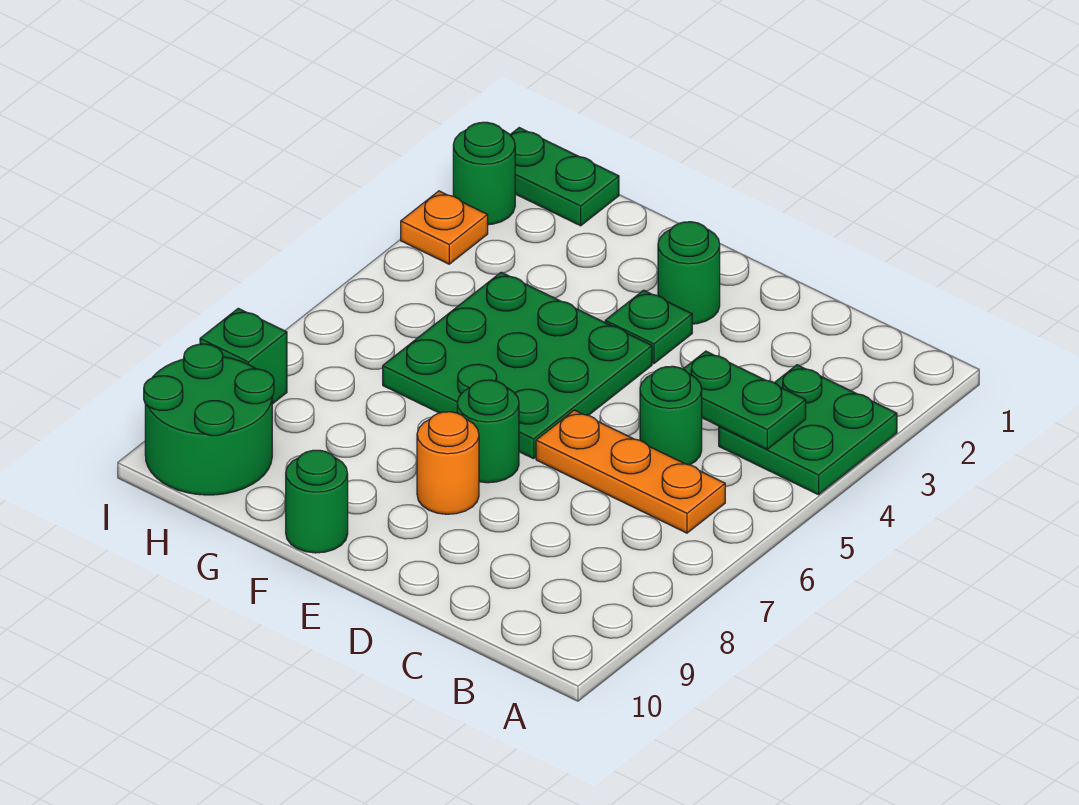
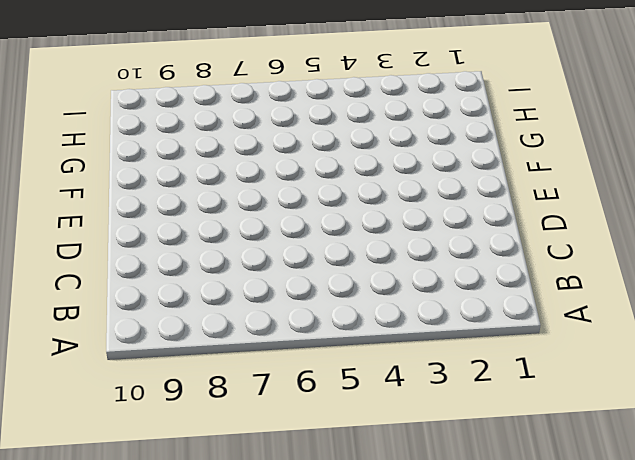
none -> green plate A3:B4 level 1
none -> orange plate B6:D6 level 1
none -> green round brick C5 level 1

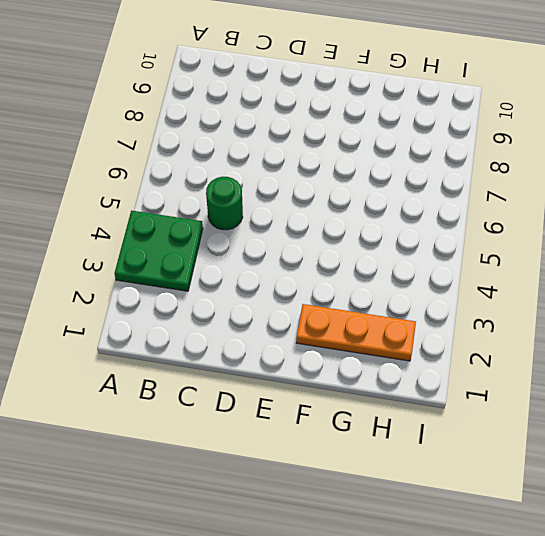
orange plate F2:H2 level 1 -> orange plate B6:D6 level 1
none -> green round brick E2 level 1
none -> green plate E3 level 1
none -> green plate E4:G6 level 1

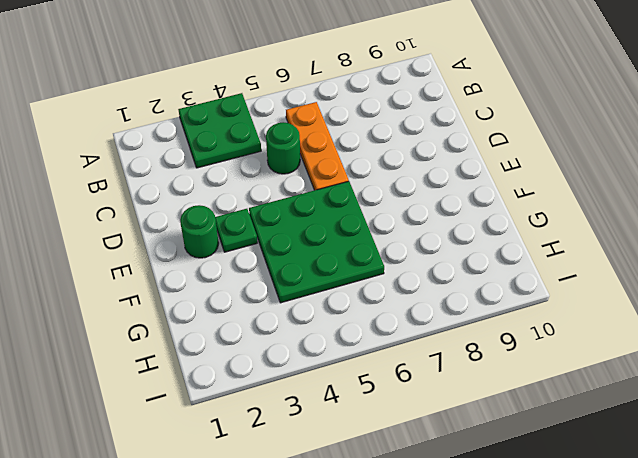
none -> green round brick E7 level 1
none -> orange round brick E8 level 1
none -> green round brick F10 level 1

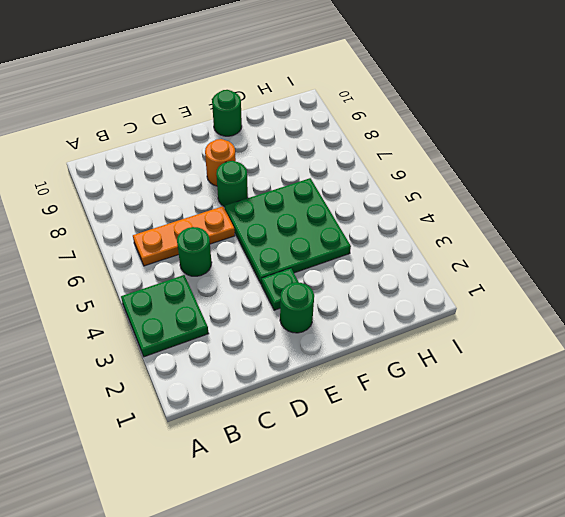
none -> green plate H1:I1 level 1
none -> green round brick H9:I10 level 1
none -> green round brick I2 level 1

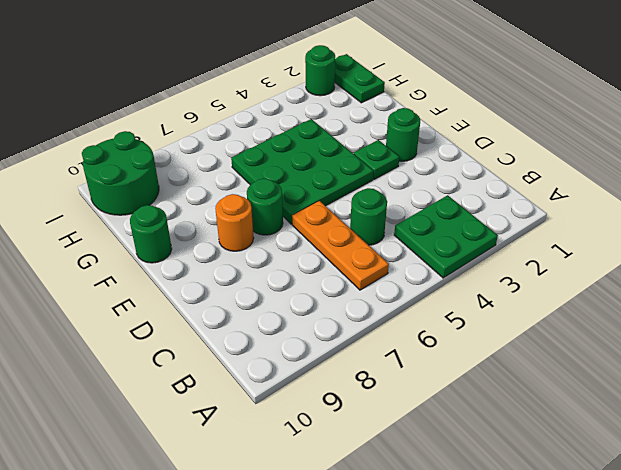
none -> orange plate I3 level 1
none -> green brick I8 level 1
none -> green plate B4:C4 level 2

